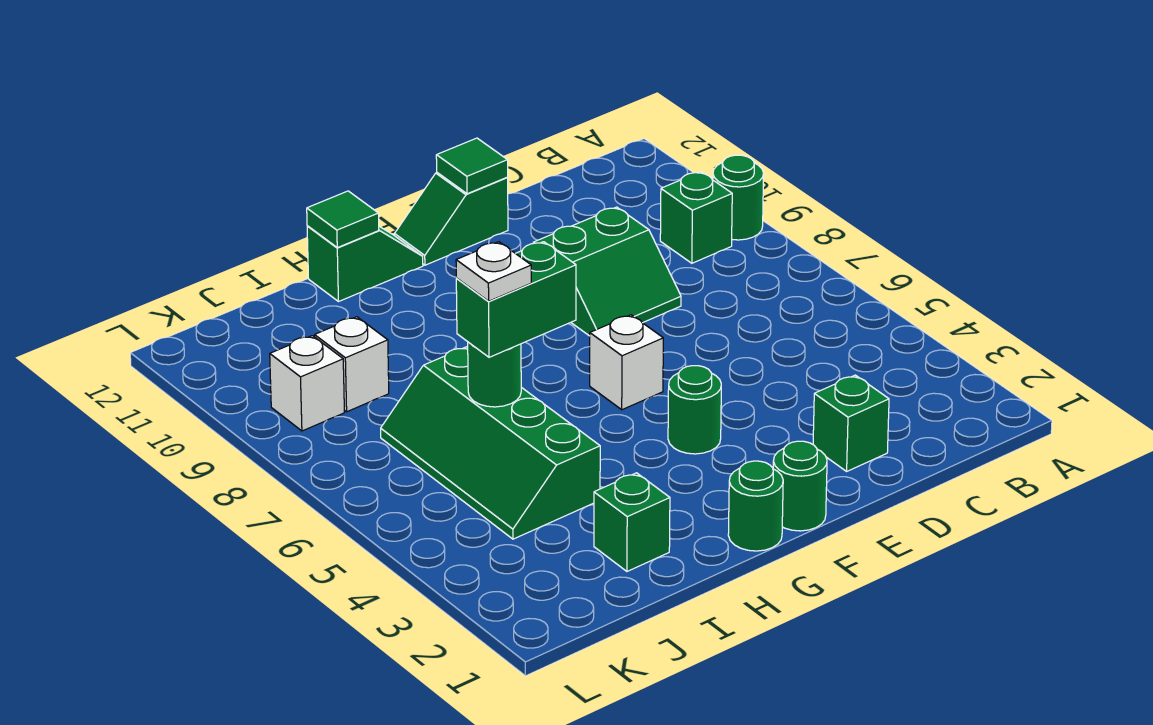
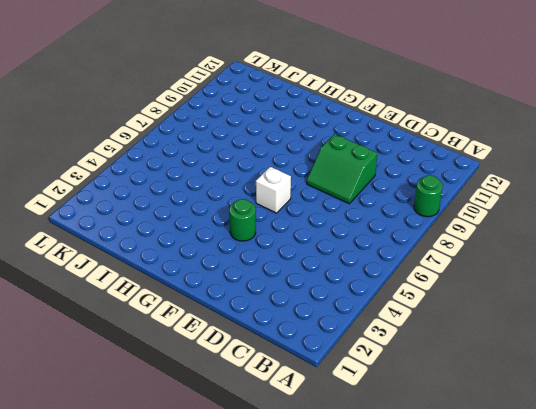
none -> green brick B9 level 1
none -> green brick D2 level 1
none -> green slope E12:F12 level 1 top E

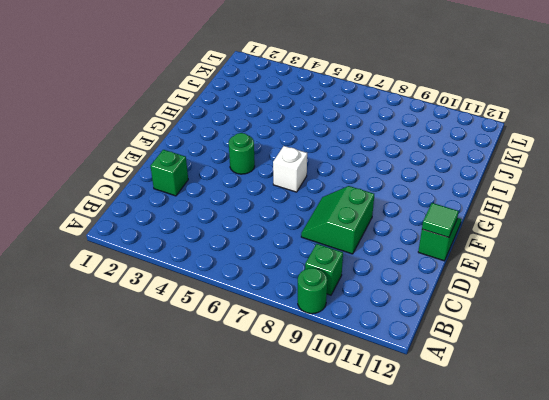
none -> green round brick F1 level 1
none -> green round brick G1 level 1
none -> green slope G12:H12 level 1 top H

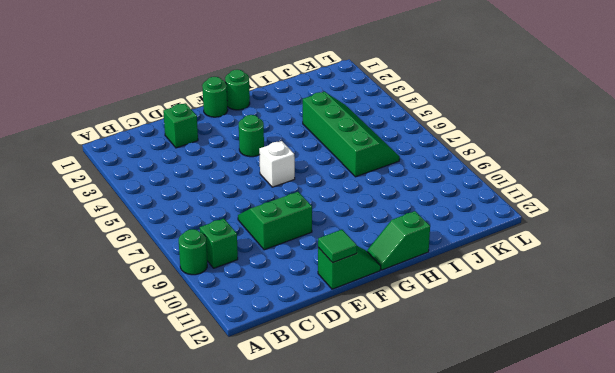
none -> green brick I2 level 1
none -> white brick J9 level 1
none -> white brick K9 level 1

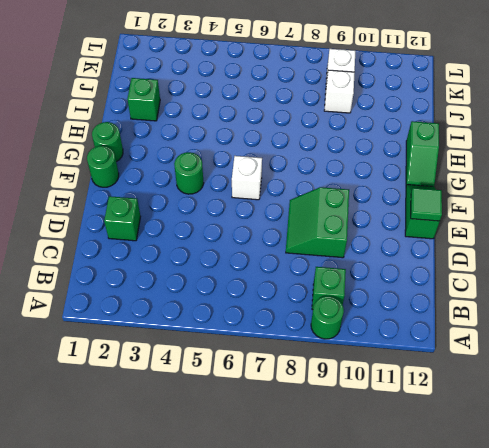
none -> green slope I4:J7 level 1 top I
none -> green tile H12 level 2
none -> green round brick I6 level 2

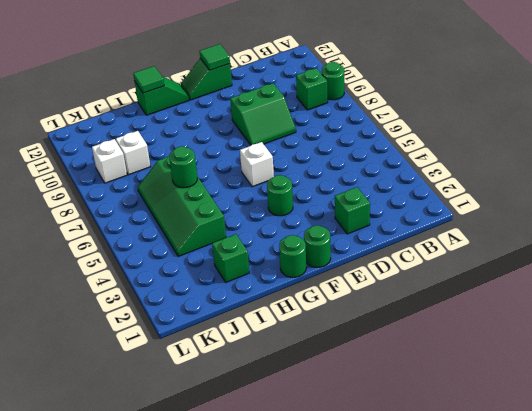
none -> green brick H6:I6 level 3
none -> white plate I6 level 4

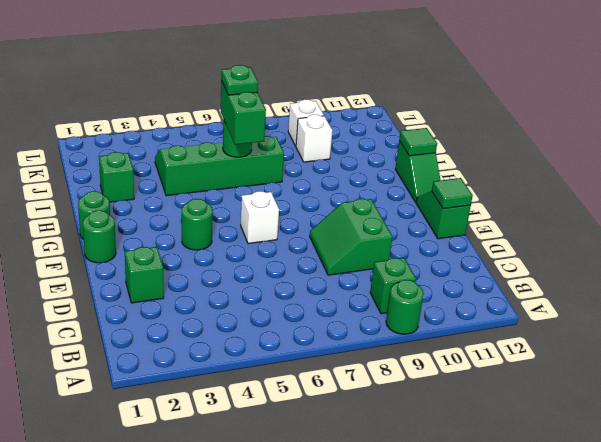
green plate I6 level 4 -> white plate I6 level 4

